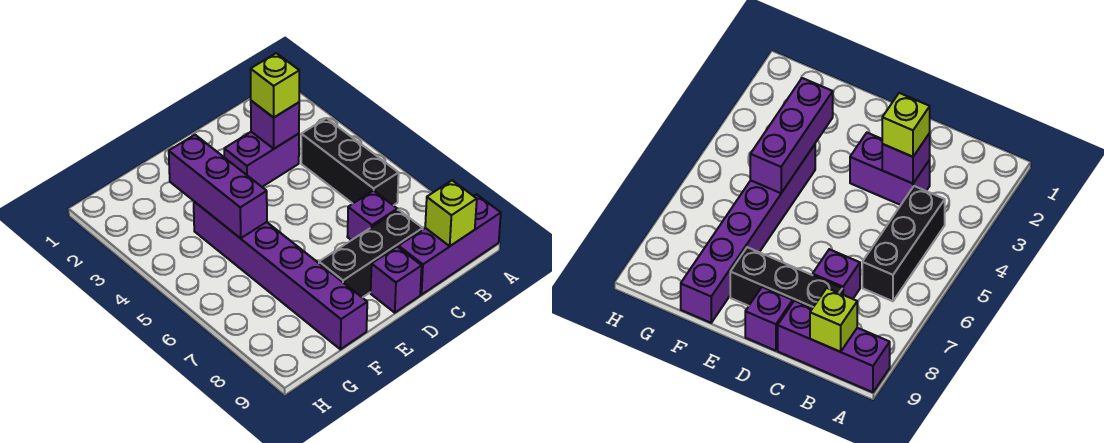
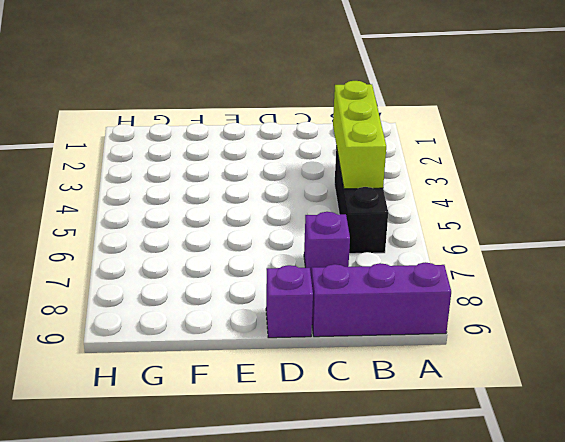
lime brick B3:B5 level 2 -> none
none -> purple brick C3:D3 level 1
none -> black brick C8:E8 level 1

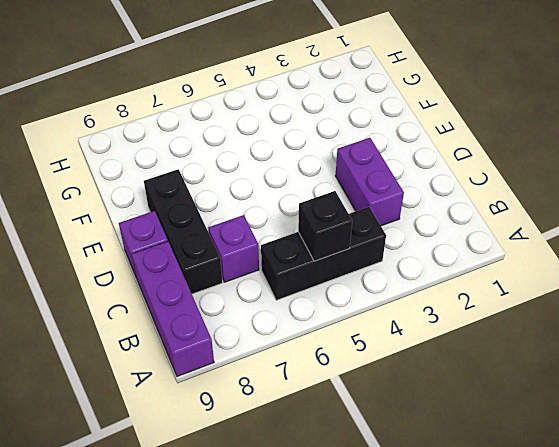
black brick B5 level 2 -> none
none -> purple brick F4:F9 level 1
none -> lime brick B9 level 2

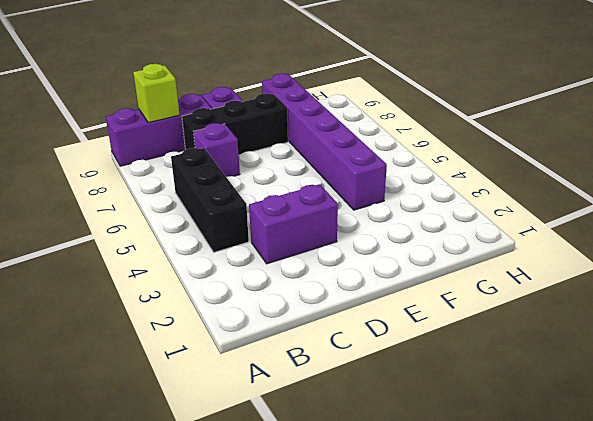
none -> purple brick C3 level 2
none -> purple brick F3:F5 level 2

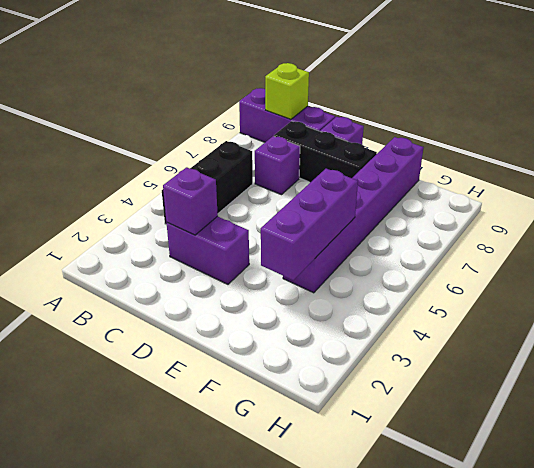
none -> lime brick C3 level 3

